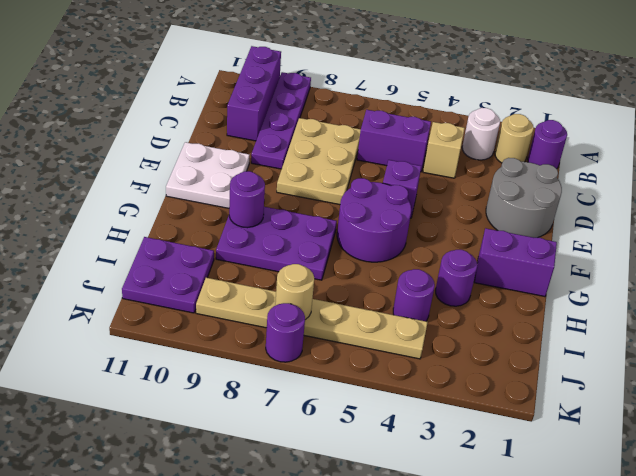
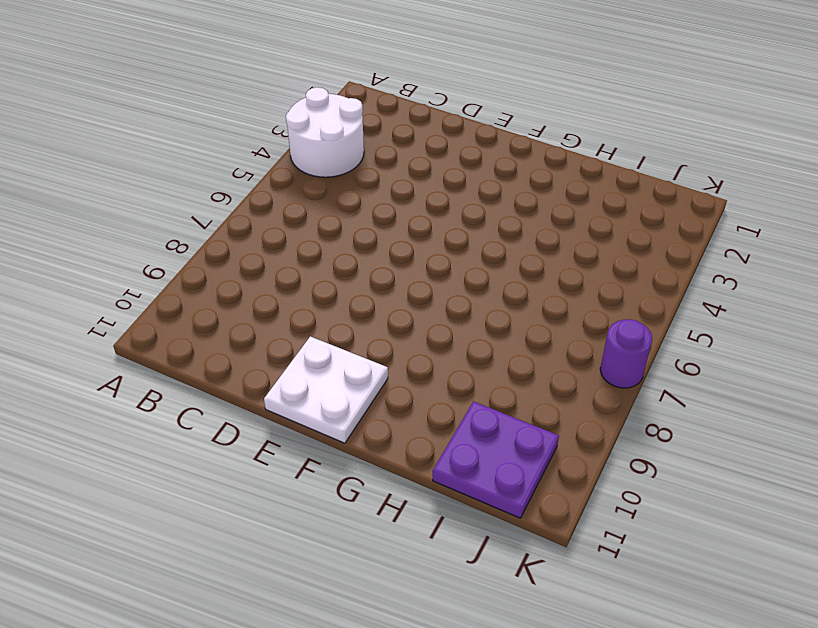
white round brick A3:B4 level 1 -> white round brick B3 level 1
none -> purple plate A9:D9 level 1
none -> purple brick A10:C10 level 1
none -> purple round brick B1 level 1

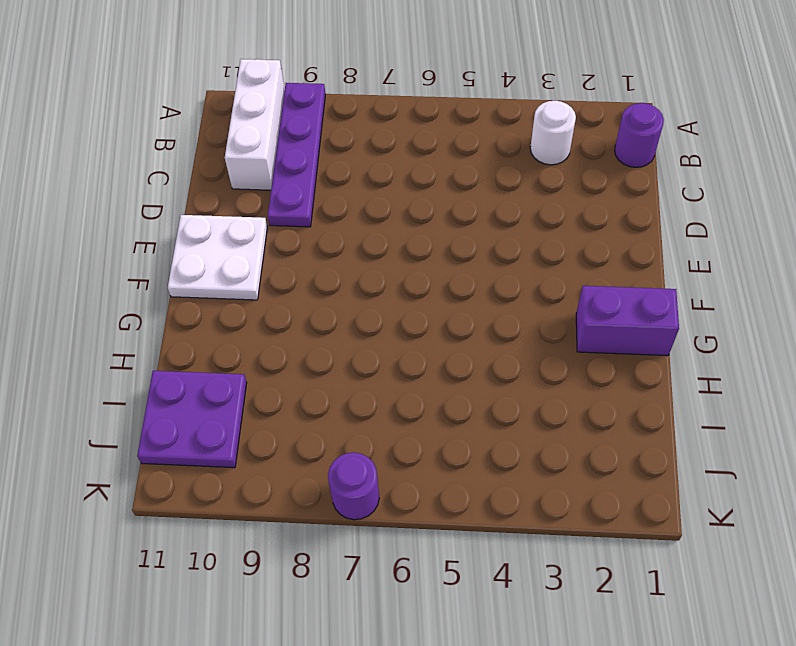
white brick A10:C10 level 1 -> purple brick A10:C10 level 1
none -> tan round brick B2 level 1
none -> tan brick C4 level 1
none -> purple brick C5:C6 level 1

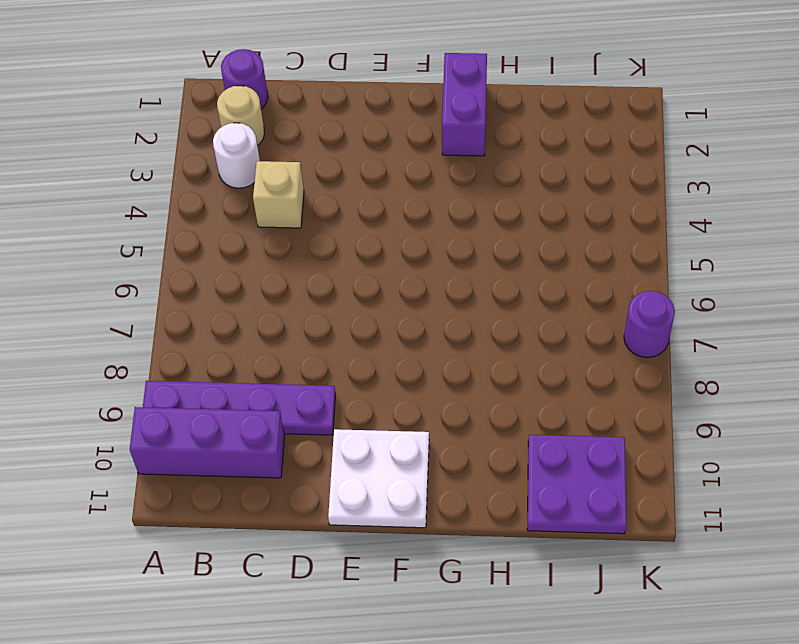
none -> purple brick C5:C6 level 1
none -> tan plate C7:E8 level 1
none -> grey round brick D1:E2 level 1

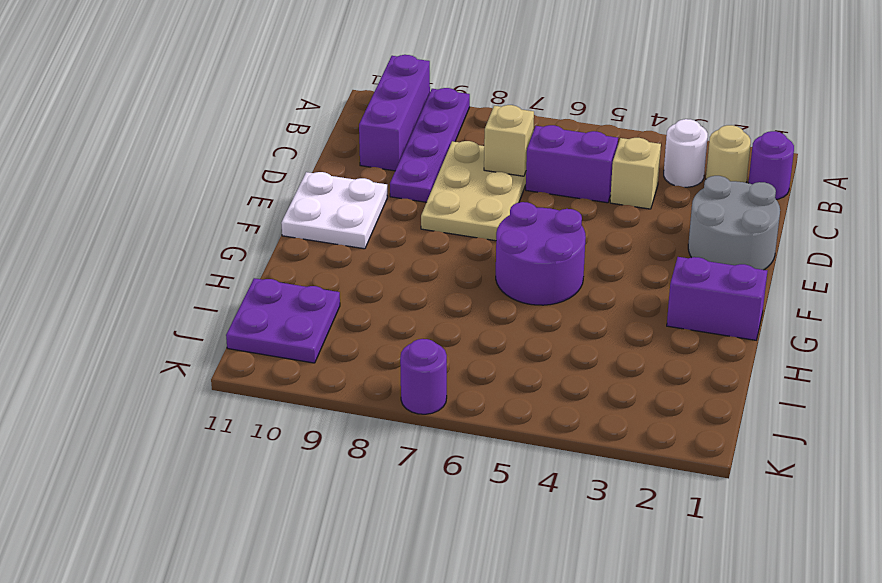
tan brick C7 level 2 -> none
none -> purple brick E5 level 1
none -> purple plate G7:H9 level 1
none -> purple round brick H3 level 1

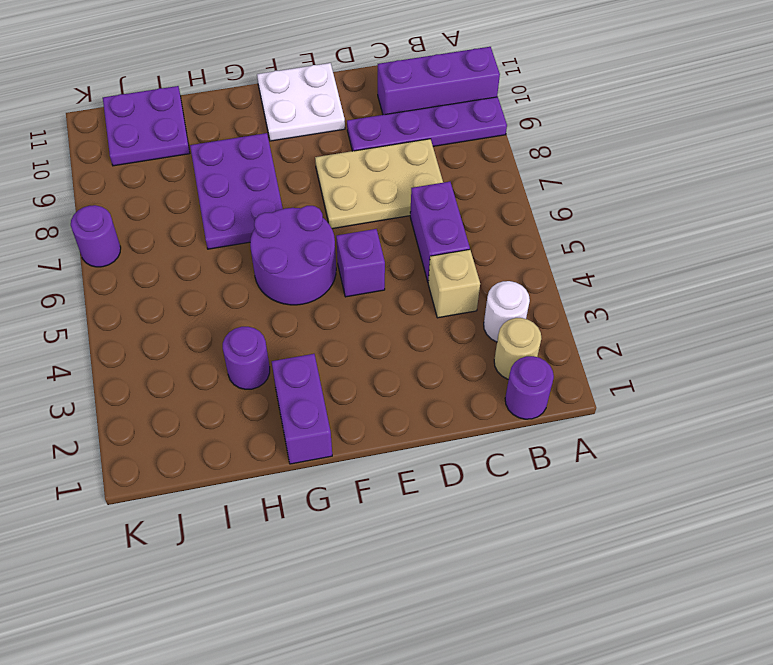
none -> grey round brick D1:E2 level 1
none -> purple round brick I4 level 1
none -> tan plate J4:J9 level 1

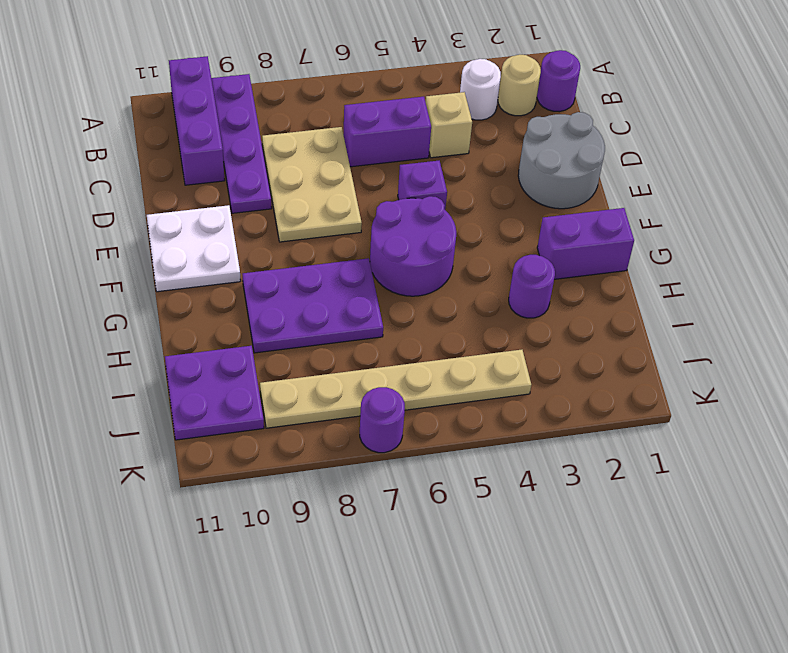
none -> purple round brick I4 level 1
none -> purple round brick G9 level 2
none -> tan round brick J7 level 2

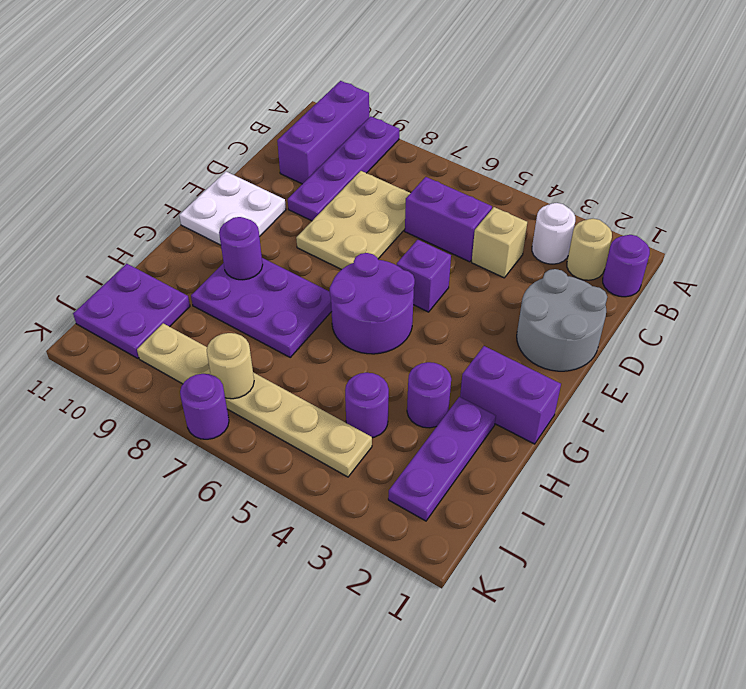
purple plate H2:J2 level 1 -> none

